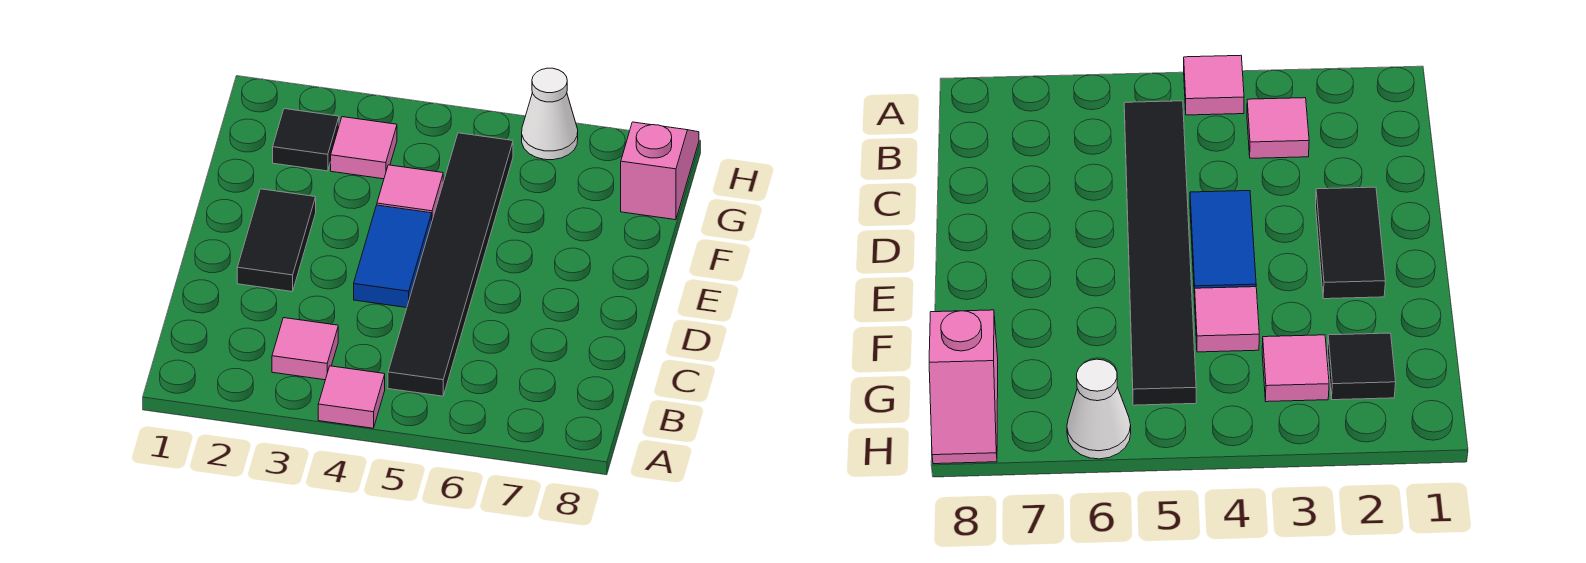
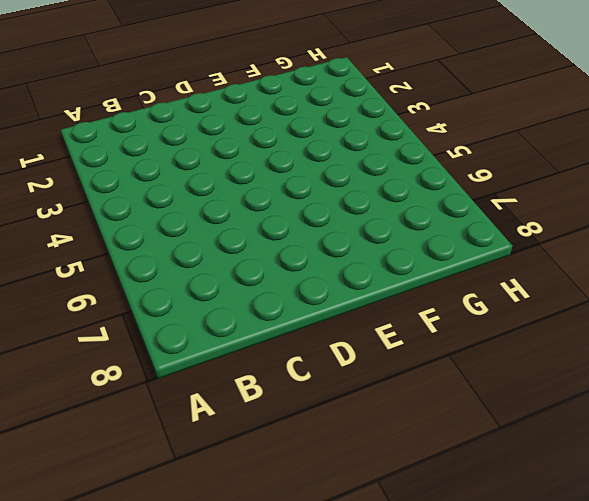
none -> pink tile A4 level 1
none -> pink tile B3 level 1

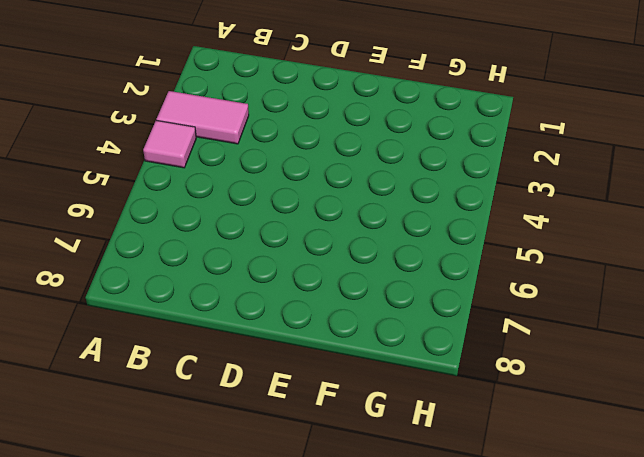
pink tile A3:B3 level 1 -> pink tile B3 level 1
none -> black tile B5:G5 level 1
none -> black tile D2:E2 level 1

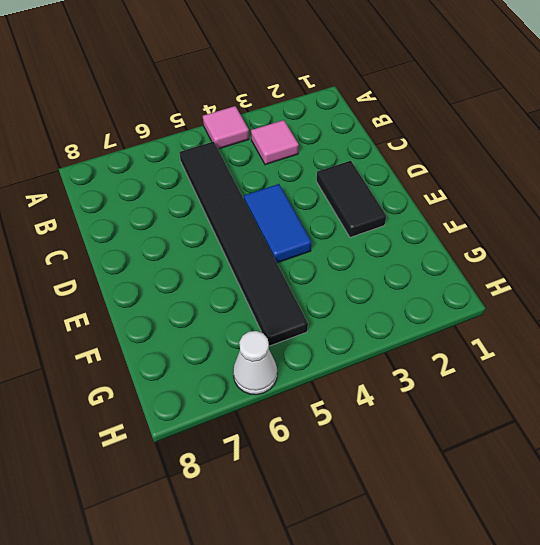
none -> pink tile F4 level 1
none -> black tile G2 level 1

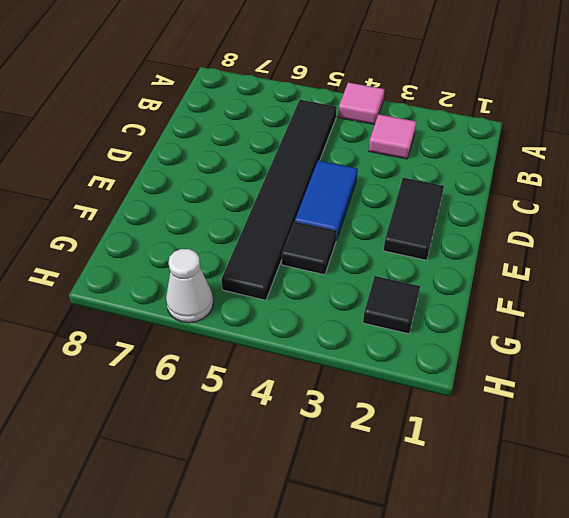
black tile F4 level 1 -> pink tile F4 level 1
none -> pink tile G3 level 1
none -> pink slope G8:H8 level 1 top G

